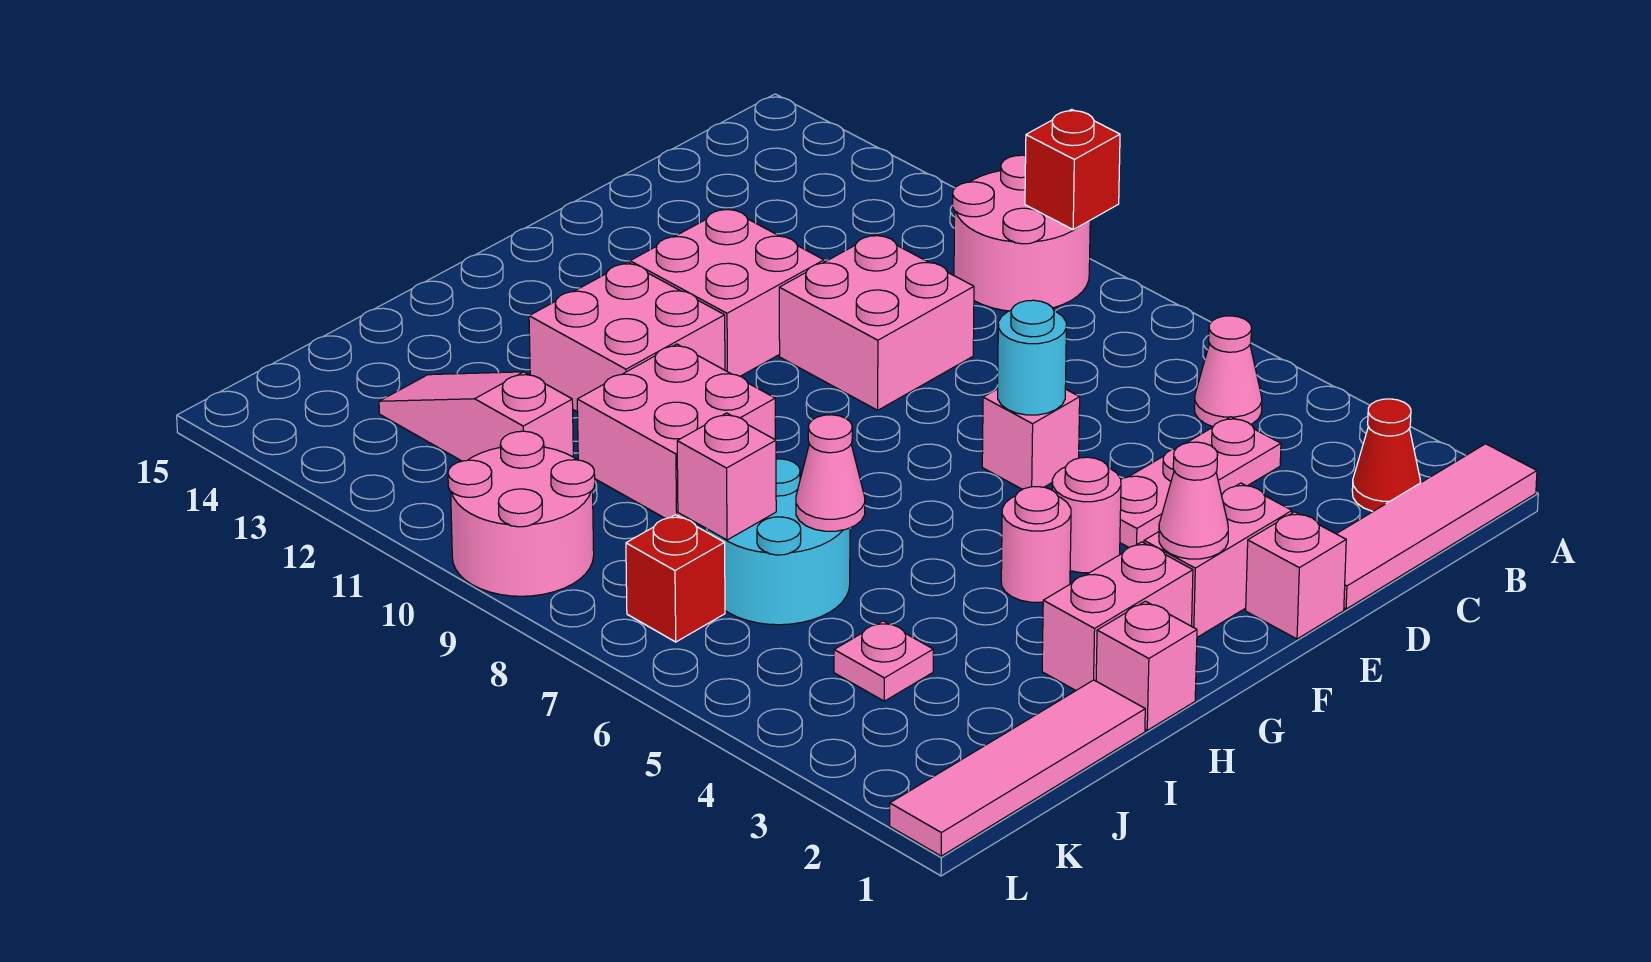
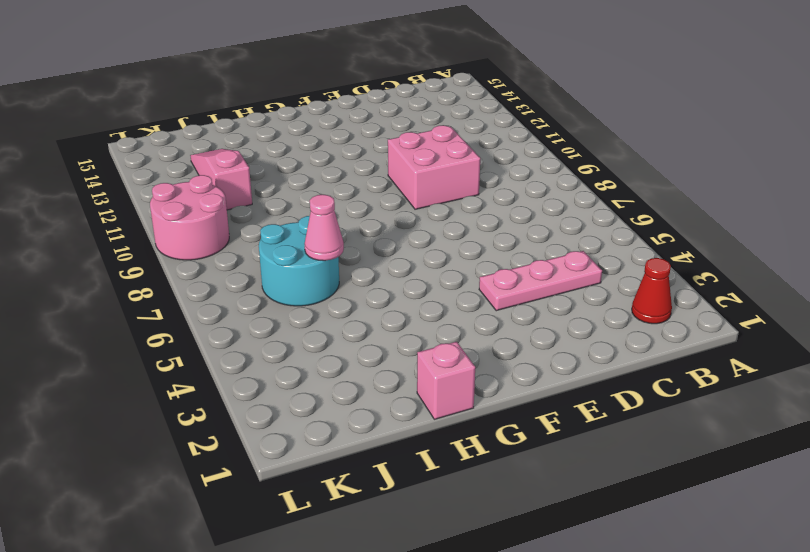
none -> pink tile A1:D1 level 1
none -> pink round brick A9:B10 level 1
none -> pink cone B5 level 1

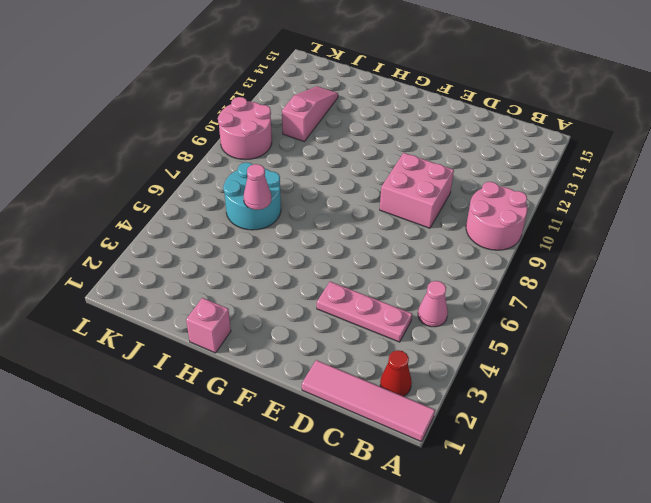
none -> pink brick E1 level 1
none -> pink brick E2:F2 level 1
none -> pink brick E6 level 1

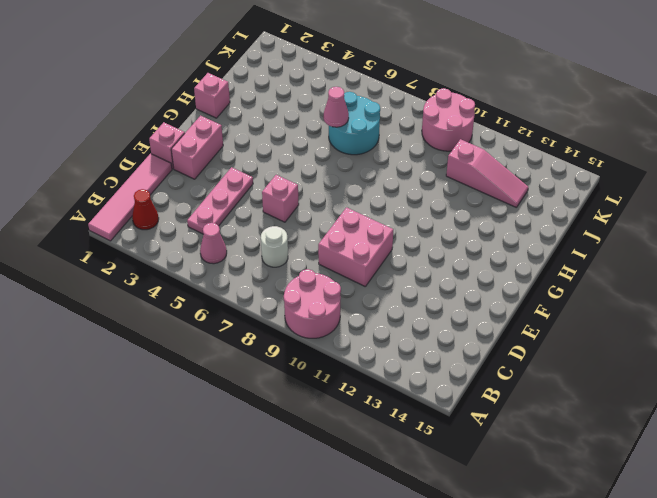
white round brick C7 level 1 -> none
none -> pink brick E11:F12 level 1
none -> pink round brick F4 level 1
none -> pink brick G2:H2 level 1

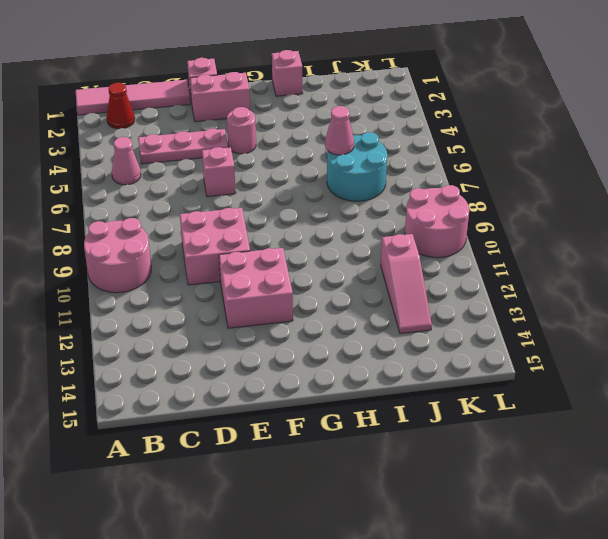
none -> pink brick G2:H2 level 1
none -> pink round brick G4 level 1
none -> pink brick G11:H12 level 1

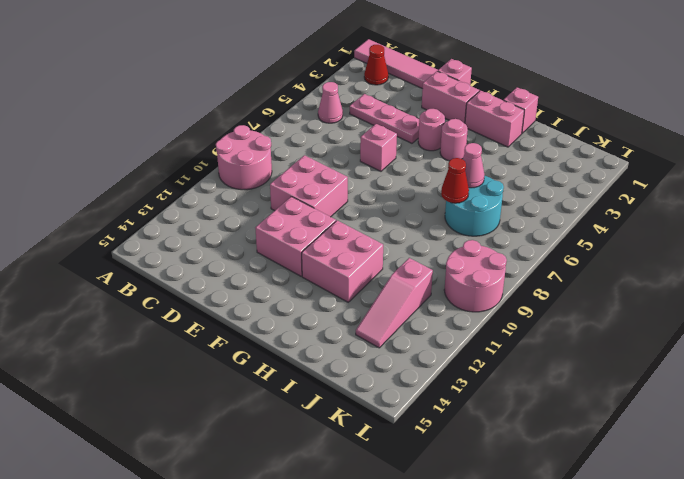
red cone I7 level 2 -> none
none -> pink brick H9:I10 level 1
none -> pink tile I1:L1 level 1
none -> pink plate J4 level 1

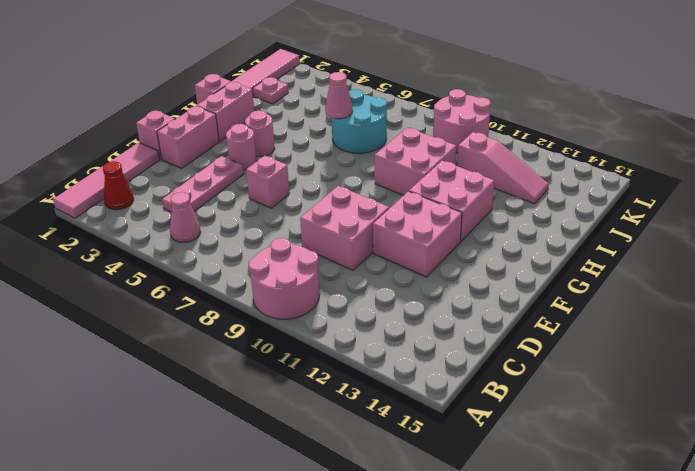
pink plate J2 level 1 -> pink plate J4 level 1
none -> red brick K7 level 1
none -> red brick A9 level 2
none -> cyan round brick E6 level 2

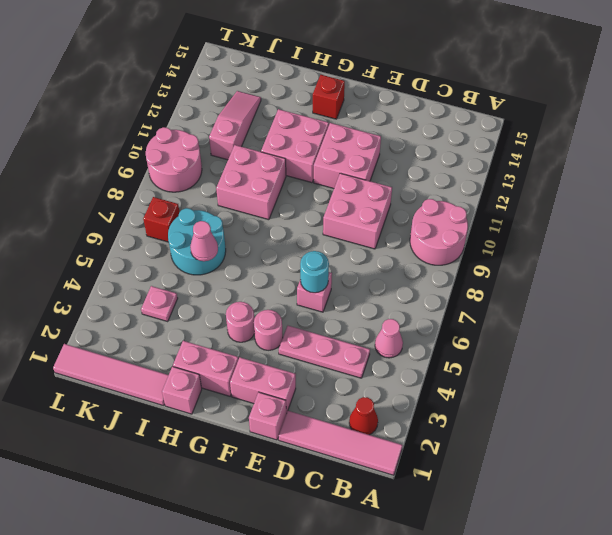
red brick G14 level 1 -> red brick A9 level 2
none -> pink cone F2 level 2
none -> pink brick J7 level 2

